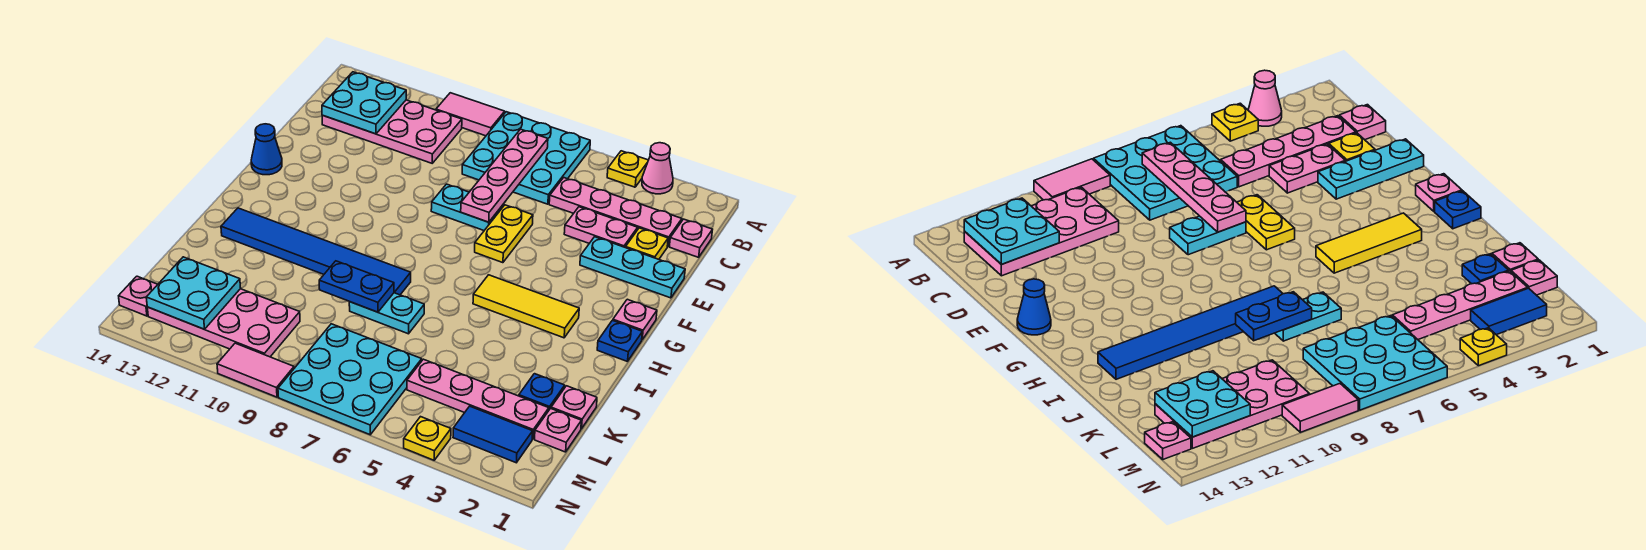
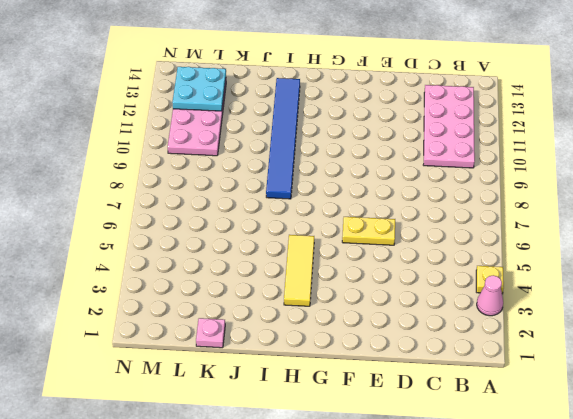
none -> cyan plate A6:C8 level 1
none -> pink tile A9:A10 level 1
none -> pink plate C1 level 1
none -> pink plate C2:C5 level 1

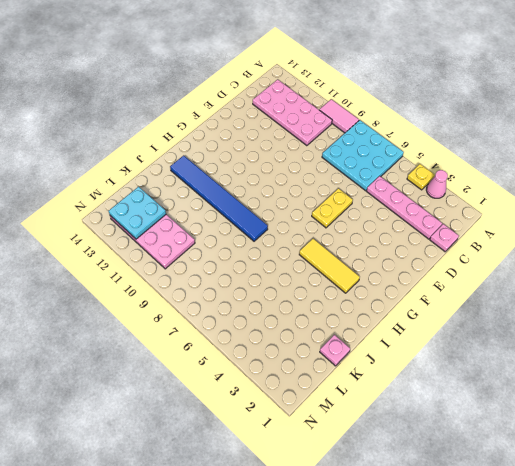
none -> yellow plate D2 level 1
none -> pink plate D3:D4 level 1
none -> cyan plate E1:E3 level 1
none -> cyan plate E7:E8 level 1

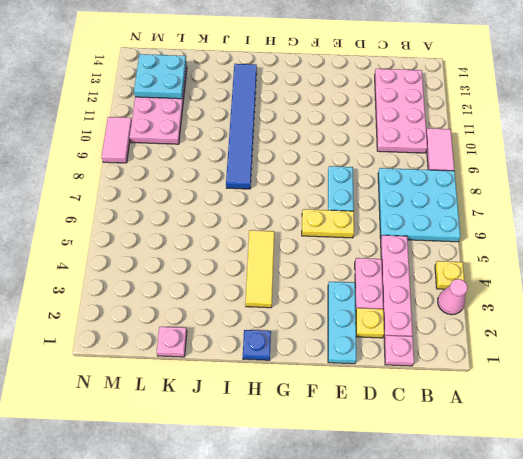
none -> blue cone F14 level 1
none -> pink plate G1 level 1
none -> cyan plate J7:J8 level 1
none -> blue plate K2 level 1

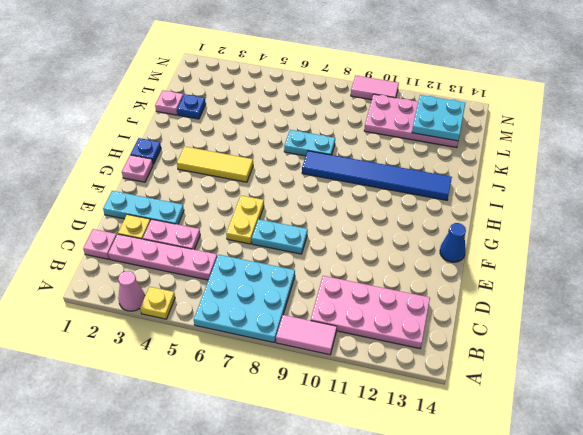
none -> pink plate L1 level 1
none -> pink plate L2:L5 level 1
none -> cyan plate L6:N8 level 1
none -> blue tile M2:M3 level 1

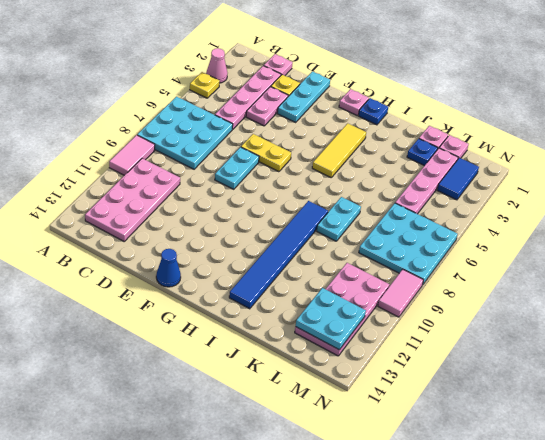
none -> pink plate M14 level 1
none -> yellow plate N4 level 1
none -> pink plate B7:E7 level 2
none -> cyan plate B12:C13 level 2

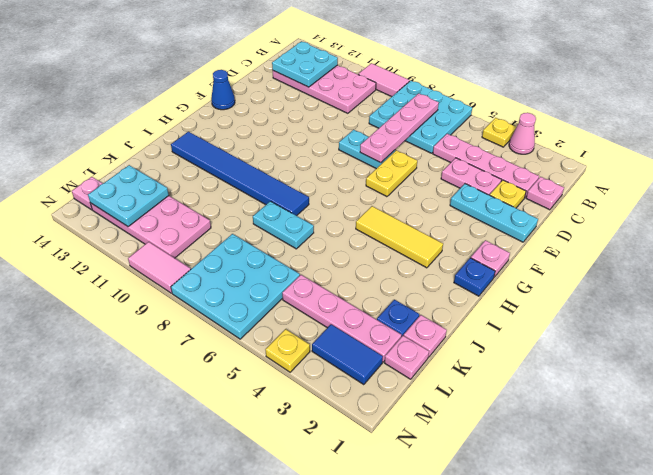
none -> blue plate J8:J9 level 2

